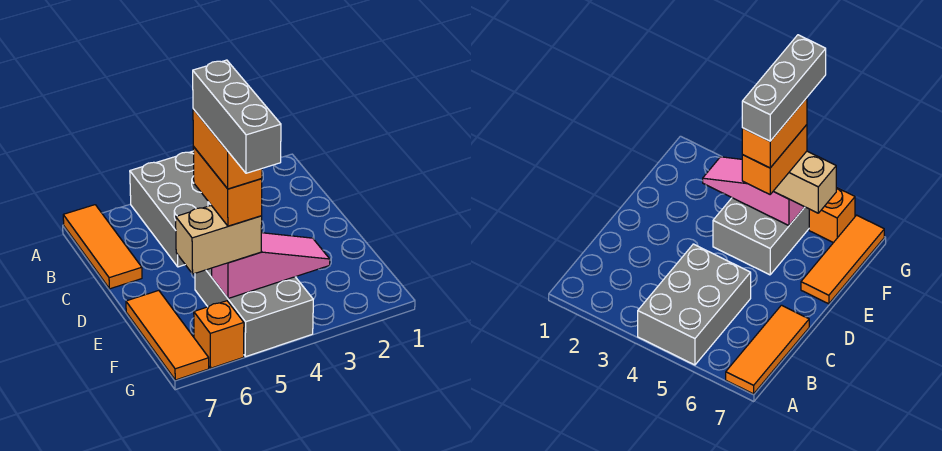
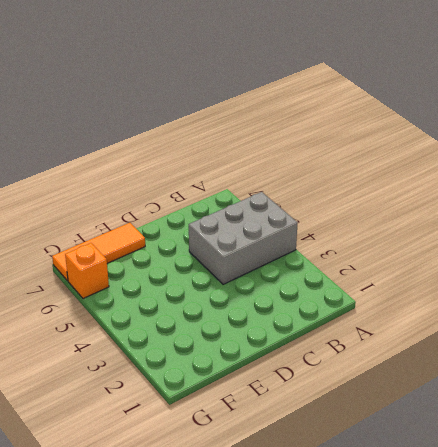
none -> orange tile A7:C7 level 1
none -> grey brick E4:G5 level 1

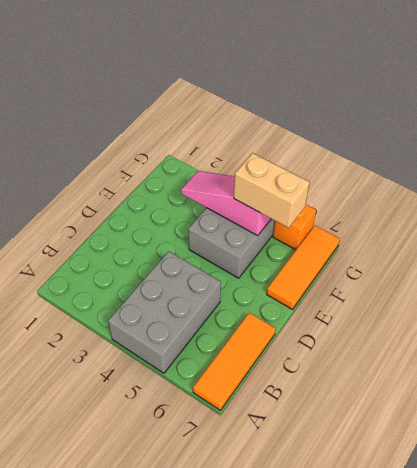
none -> orange brick E5:F5 level 4
none -> orange brick E5:F5 level 5

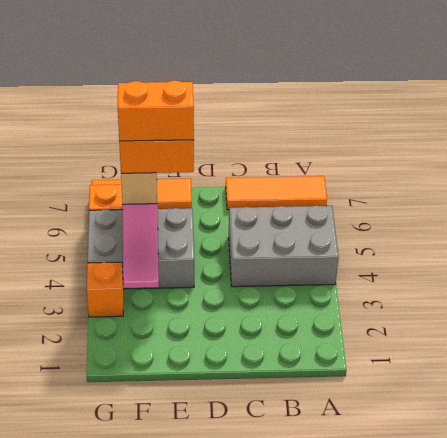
orange brick G3 level 1 -> none
none -> grey brick E5:G5 level 6

